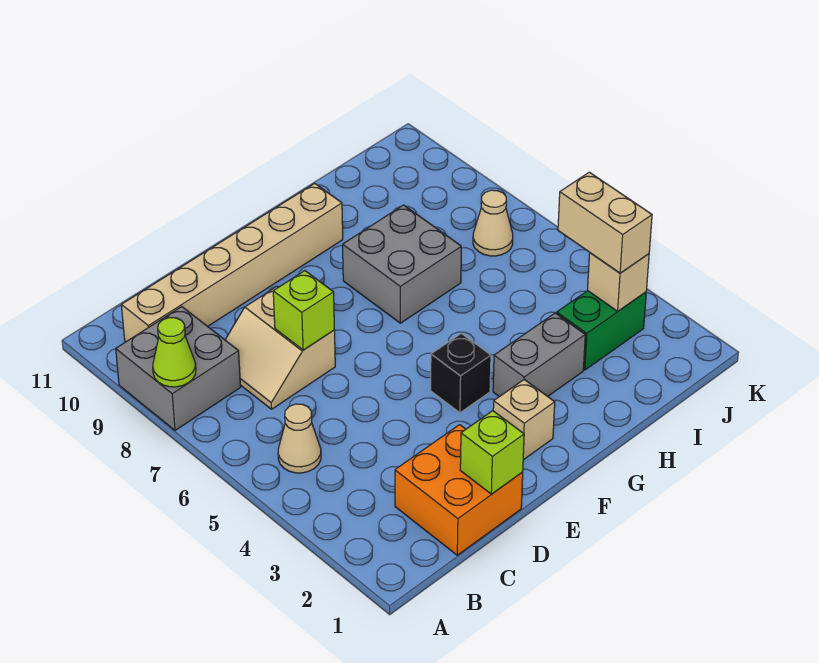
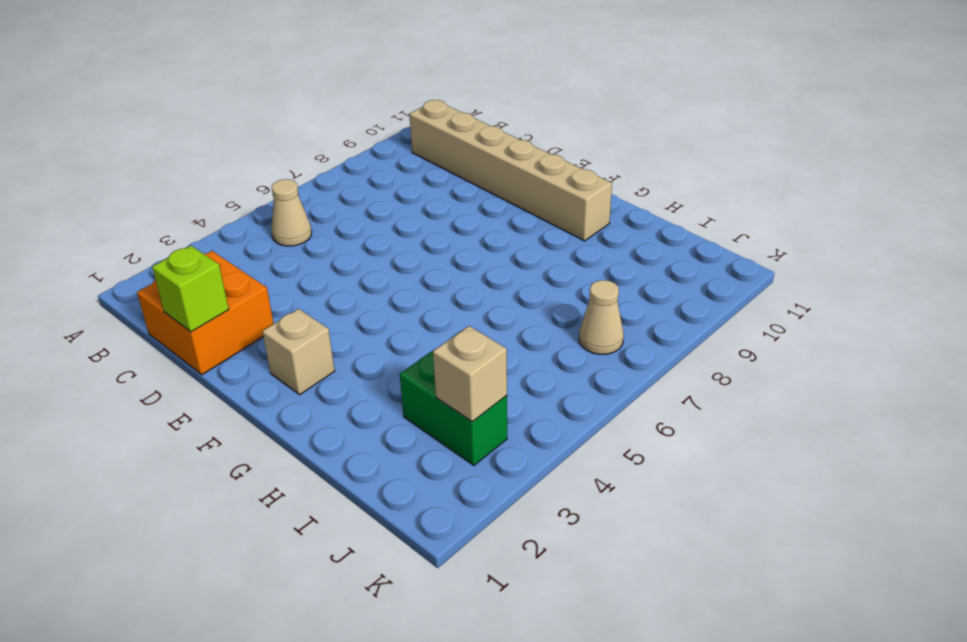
none -> grey brick A8:B9 level 1
none -> tan slope C7:D8 level 1 top D
none -> black brick F4 level 1

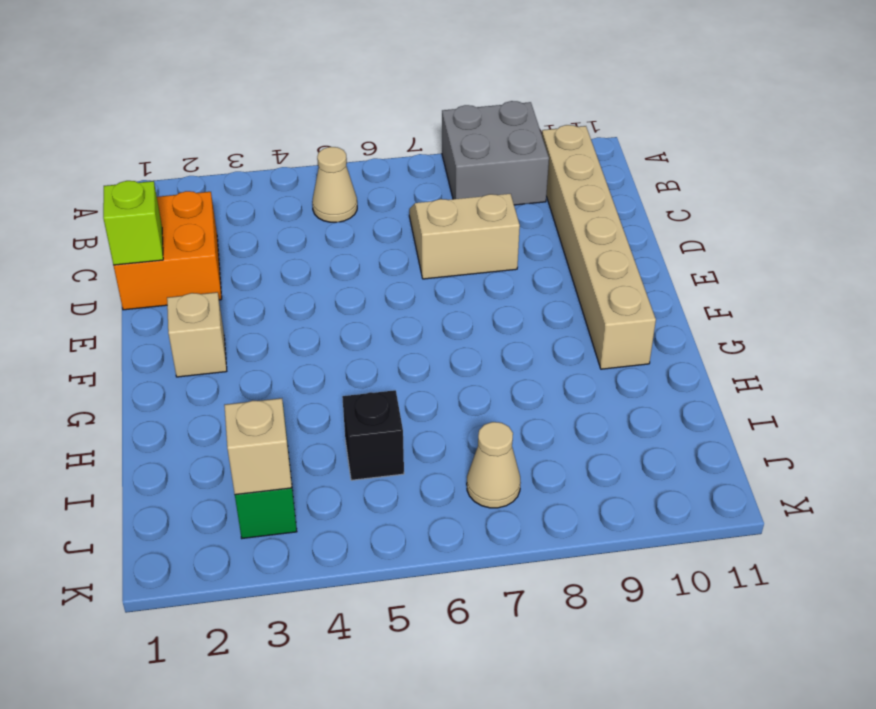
black brick I5 level 1 -> black brick F4 level 1
none -> grey brick G3:H3 level 1
none -> grey brick G7:H8 level 1
none -> lime cone A8 level 2

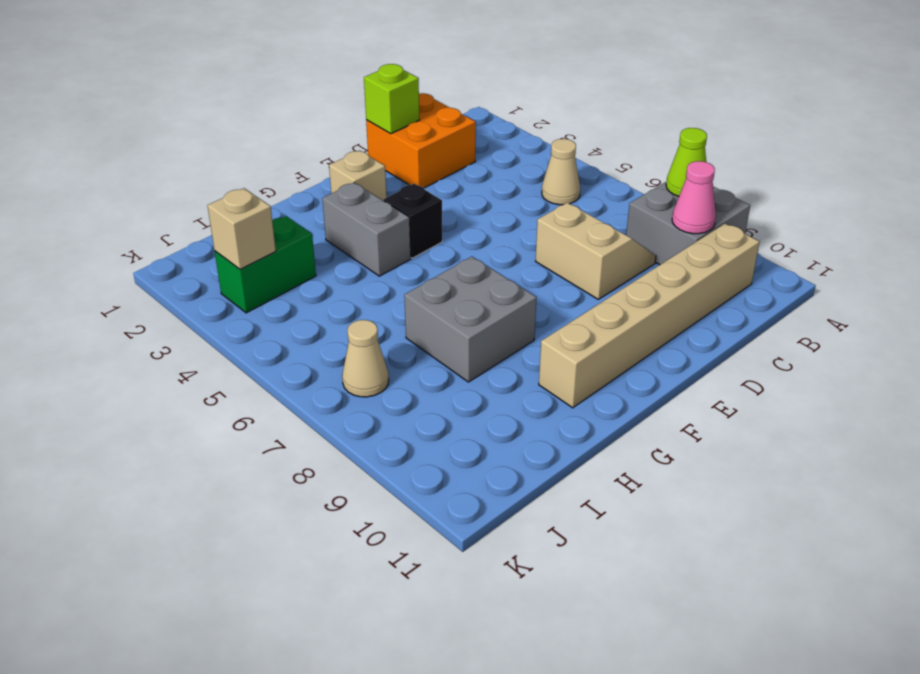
pink cone B9 level 2 -> none
grey brick G3:G4 level 1 -> grey brick G3:H3 level 1
none -> lime brick D7 level 2
none -> tan brick J3:J4 level 3

